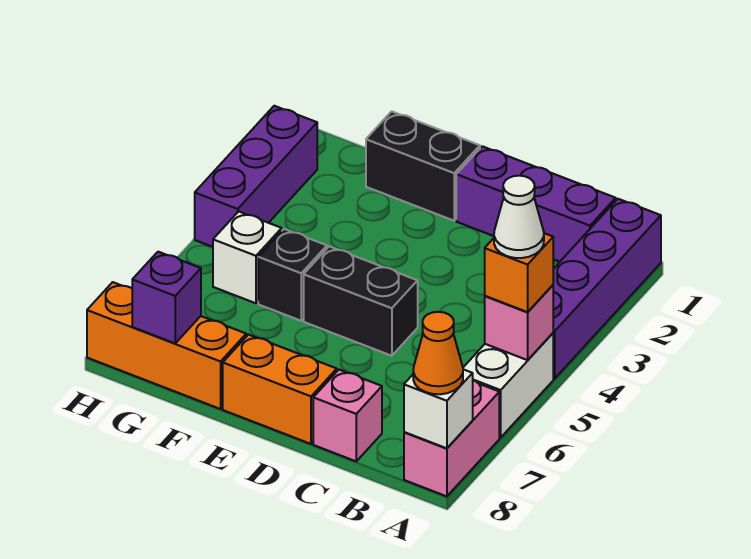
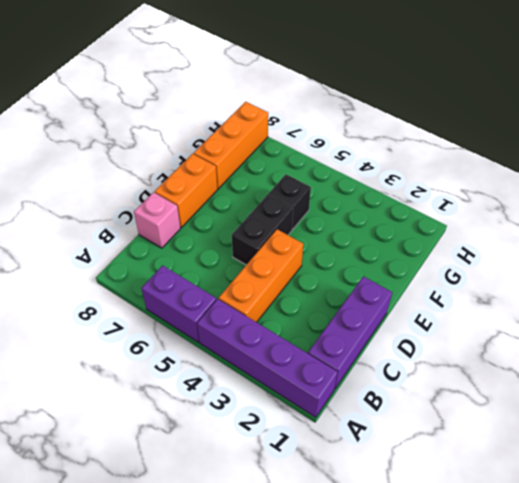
purple brick A5:A6 level 1 -> white brick A5:A6 level 1
orange brick B4:D4 level 1 -> none
none -> pink brick A7:A8 level 1
none -> black brick E1:F1 level 1
none -> white brick G5 level 1

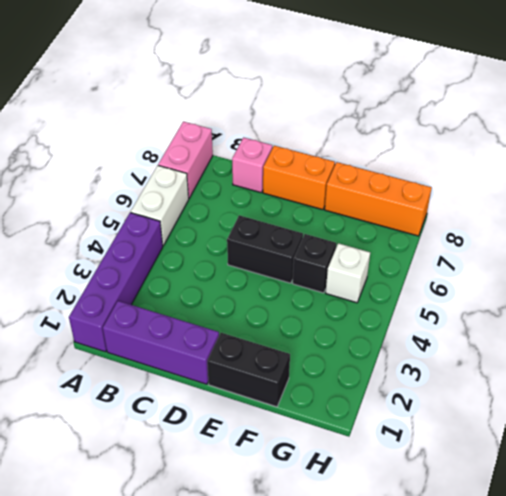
none -> purple brick H2:H4 level 1
none -> pink brick A5 level 2
none -> white brick A8 level 2

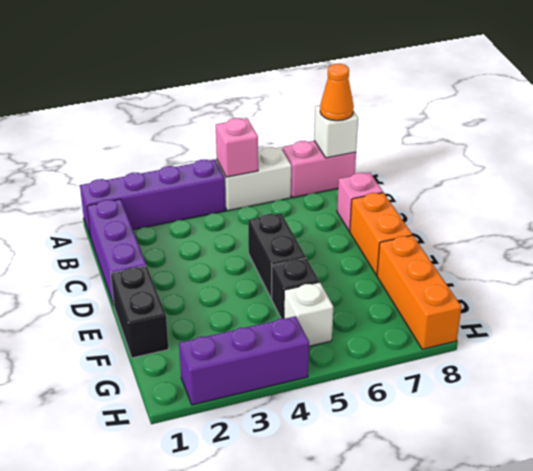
none -> purple brick G8 level 2
none -> orange brick A5 level 3
none -> white cone A5 level 4

